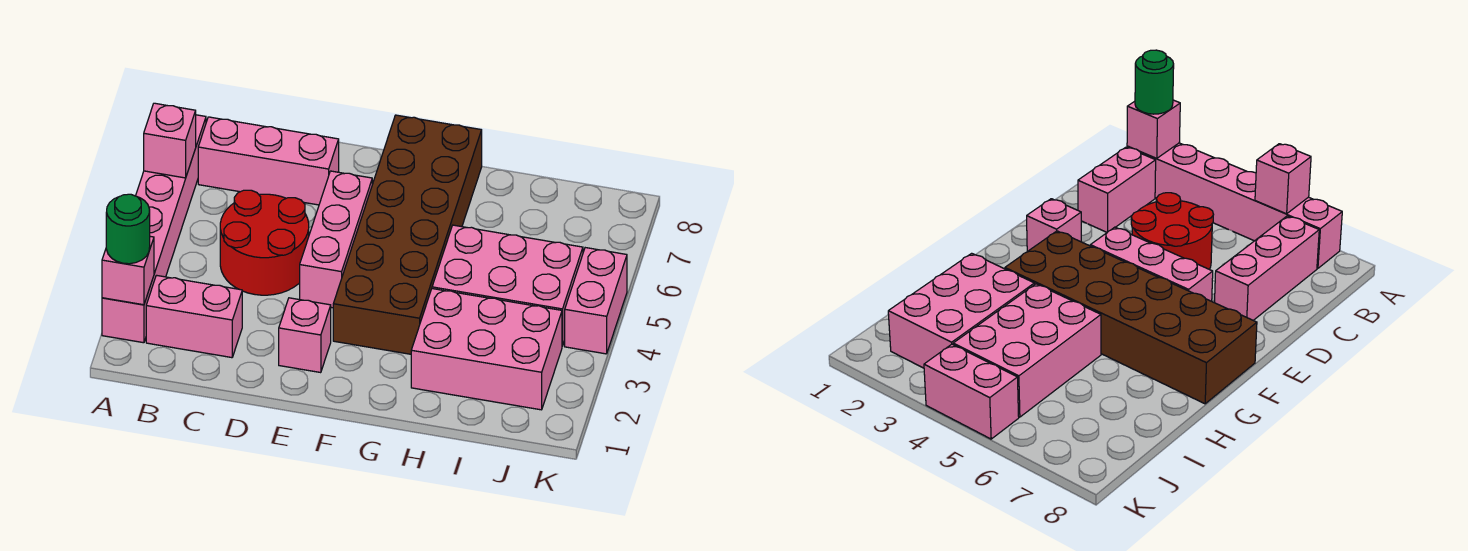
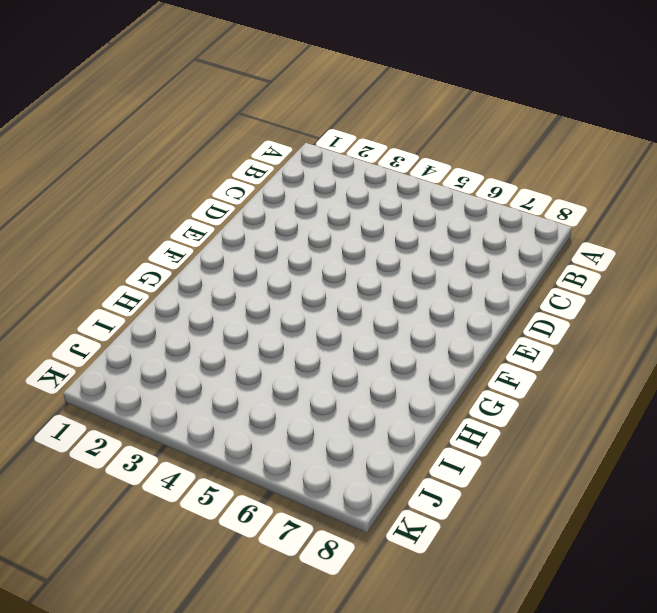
none -> pink brick A2:A7 level 1
none -> pink brick B2:C2 level 1
none -> pink brick B7:D7 level 1

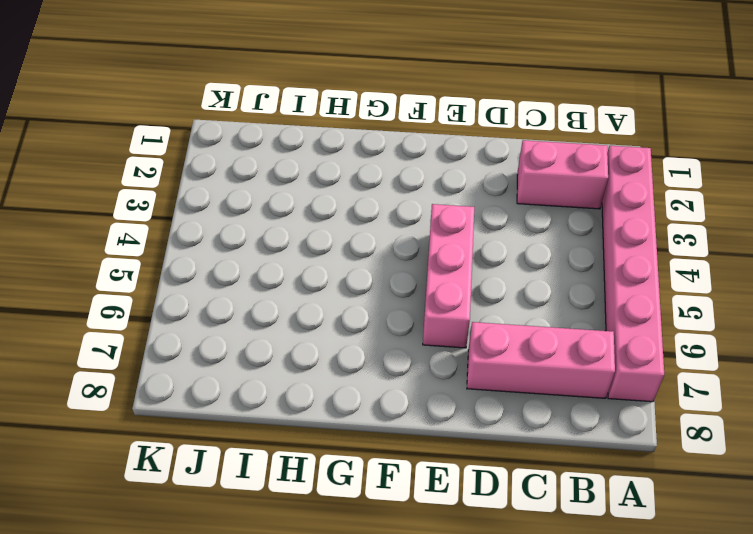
none -> red round brick C4:D5 level 1
none -> pink brick E2 level 1
none -> brown brick F3:G8 level 1

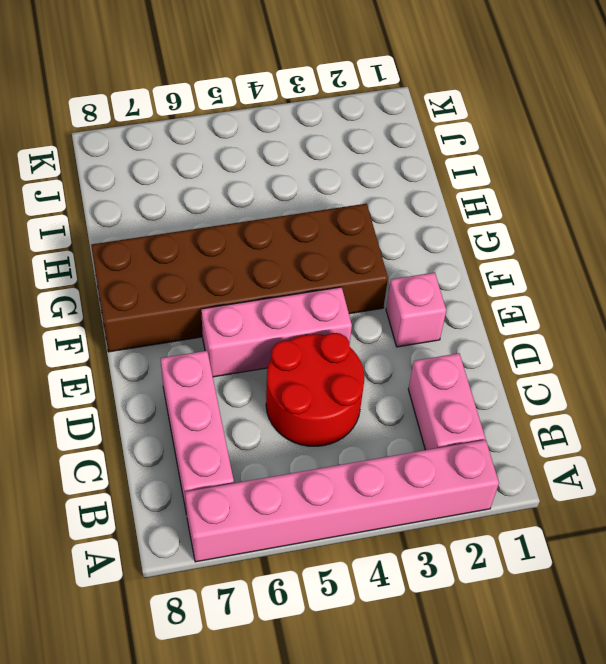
none -> pink brick H2:J3 level 1
none -> pink brick H4:J5 level 1
none -> pink brick K4:K5 level 1

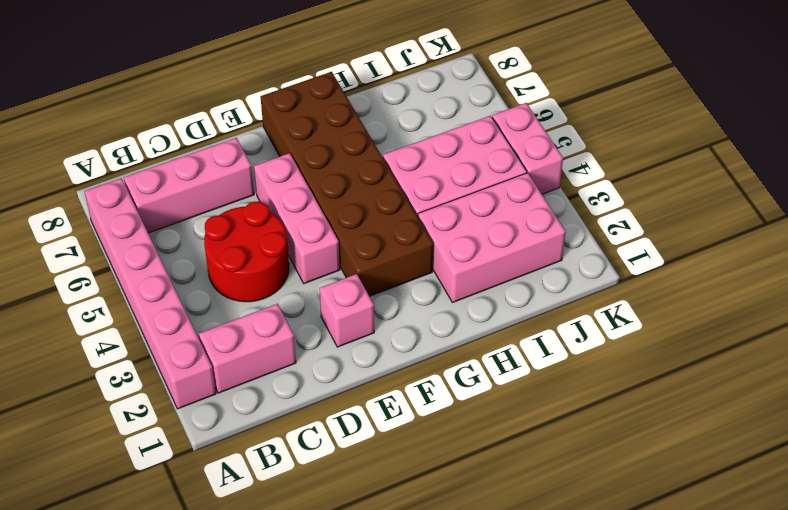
none -> pink brick A2 level 2
none -> pink brick A6 level 2
none -> green round brick A2 level 3

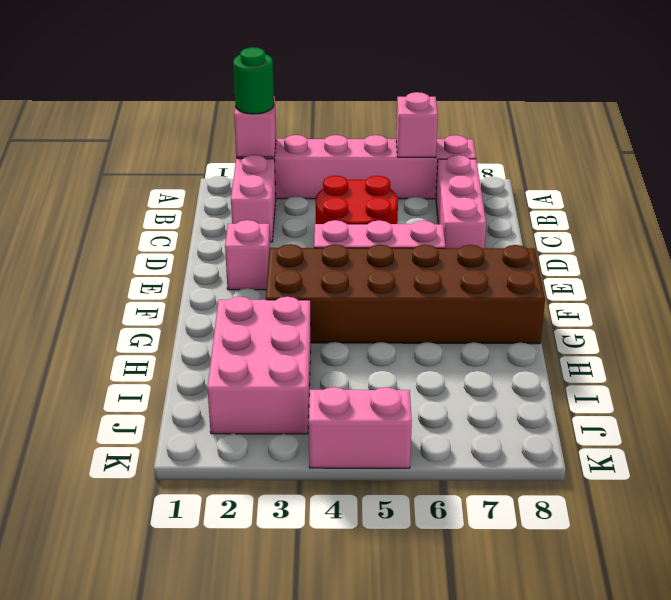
none -> pink brick H4:J5 level 1

